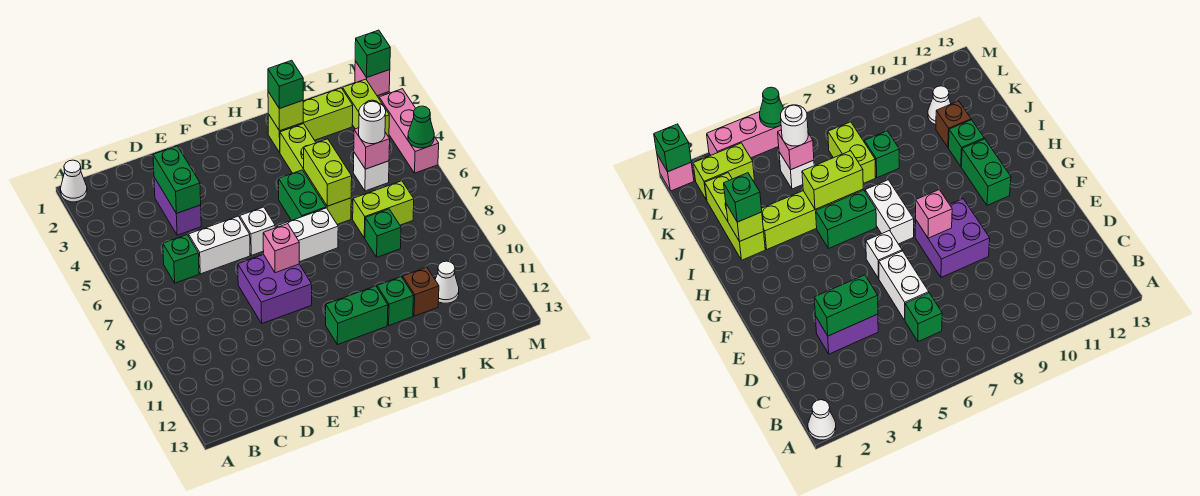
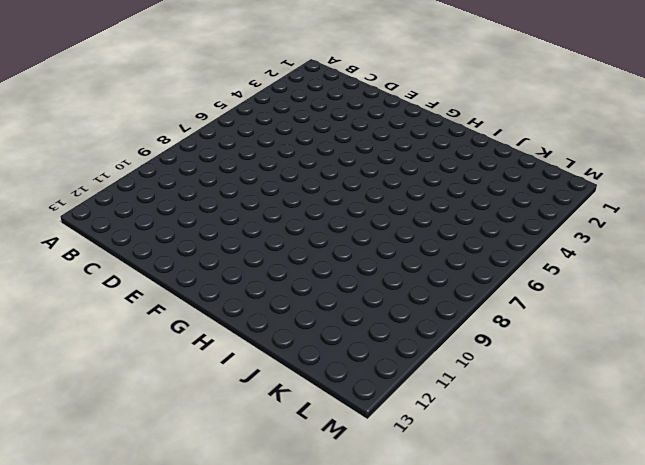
none -> white cone A1 level 1
none -> green brick C6 level 1
none -> purple brick D3:D4 level 1

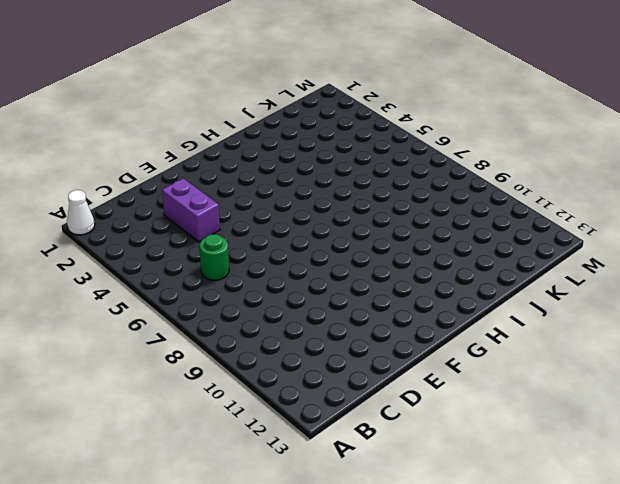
green round brick C6 level 1 -> green brick C6 level 1
none -> white brick D6:E6 level 1
none -> purple brick E8:F9 level 1
none -> white brick F6 level 1

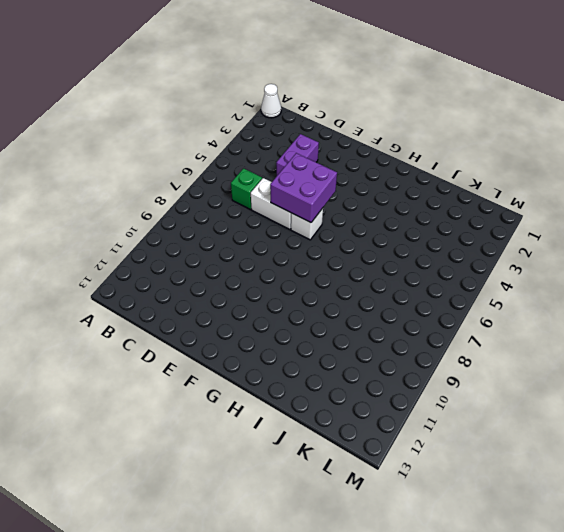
purple brick E5:F6 level 2 -> purple brick E8:F9 level 1
none -> white brick G7:H7 level 1
none -> green brick G11:H11 level 1
none -> green brick H5:H6 level 1

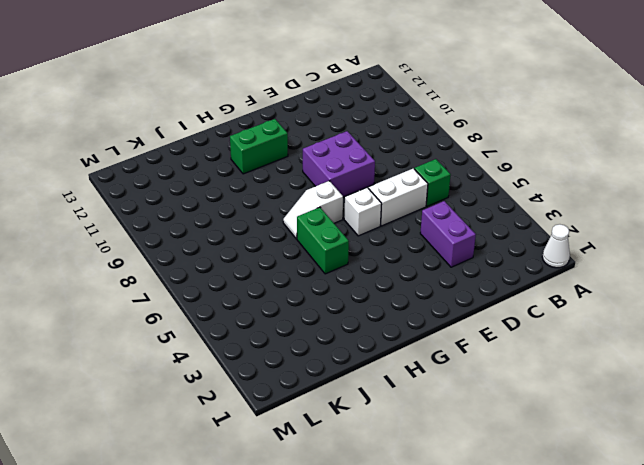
white slope G7:H7 level 1 top G -> white brick G7:H7 level 1
none -> lime brick I2:K2 level 1
none -> lime brick I3:I6 level 1
none -> green brick I11 level 1

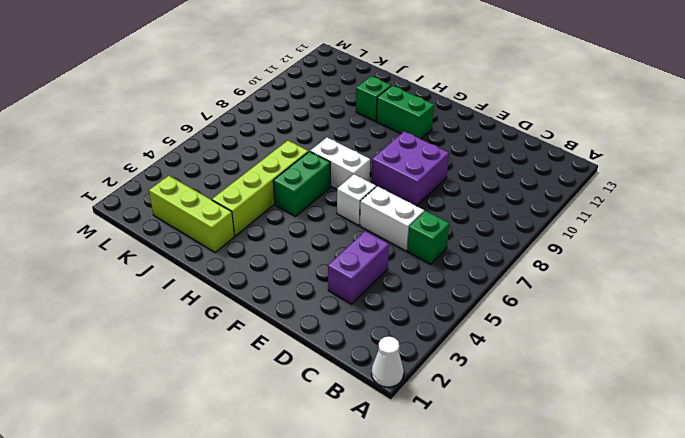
none -> lime brick J7:K7 level 1
none -> green brick J8 level 1
none -> brown brick J11 level 1

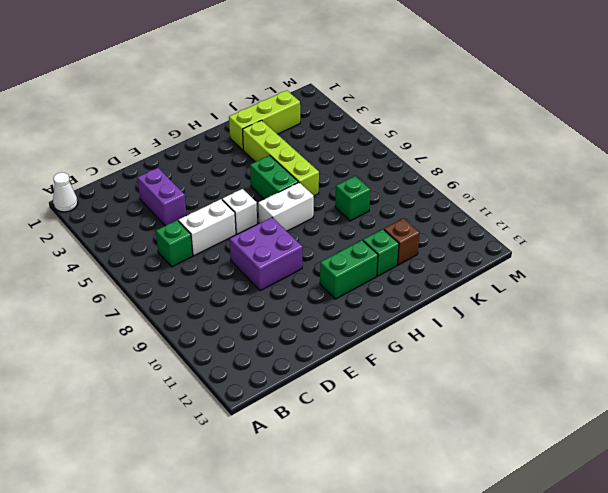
none -> lime brick J7:K7 level 1
none -> white brick K5 level 1
none -> white cone K11 level 1

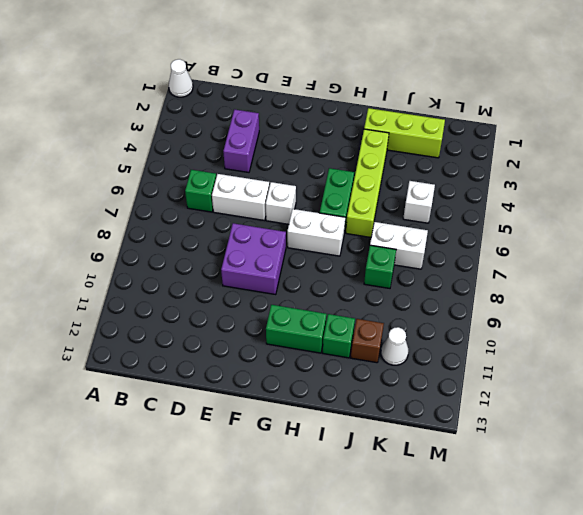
white brick J7:K7 level 1 -> lime brick J7:K7 level 1
none -> lime brick L2:L3 level 1
none -> pink brick M1 level 1
none -> pink brick M3:M5 level 1

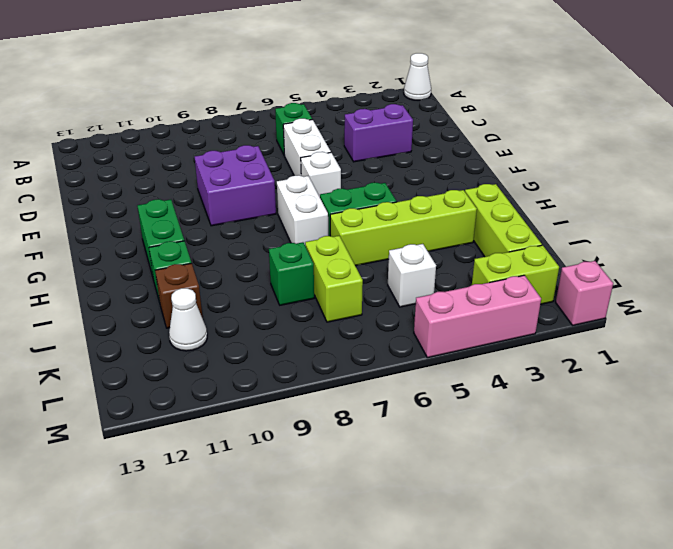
none -> green brick D3:D4 level 2
none -> pink brick F8 level 2
none -> lime brick I2 level 2

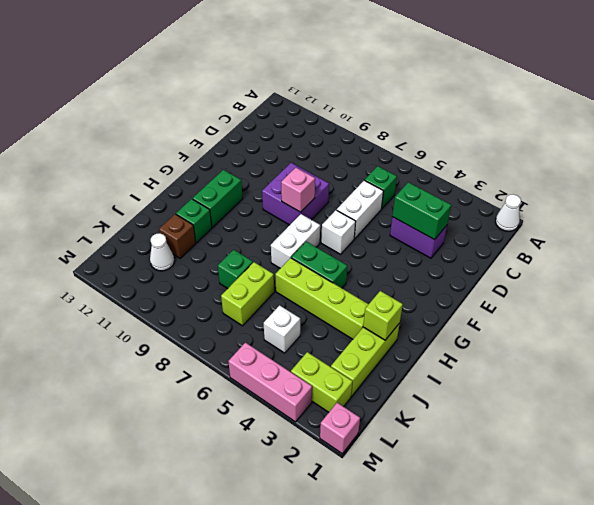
none -> lime brick I5:I6 level 2
none -> pink brick K5 level 2
none -> green brick M1 level 2

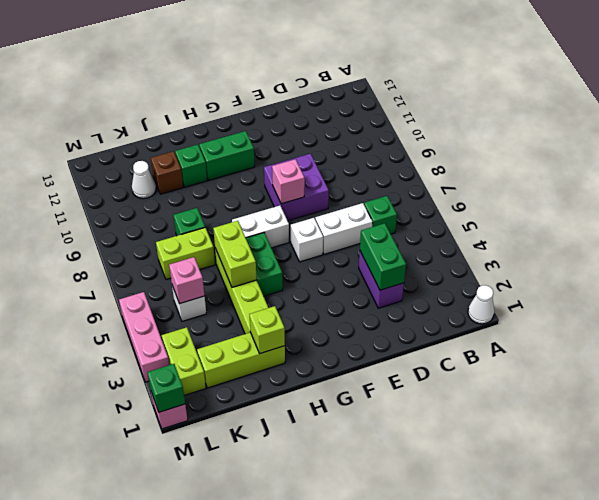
none -> green cone M5 level 2
none -> green brick I2 level 3
none -> white round brick K5 level 3

